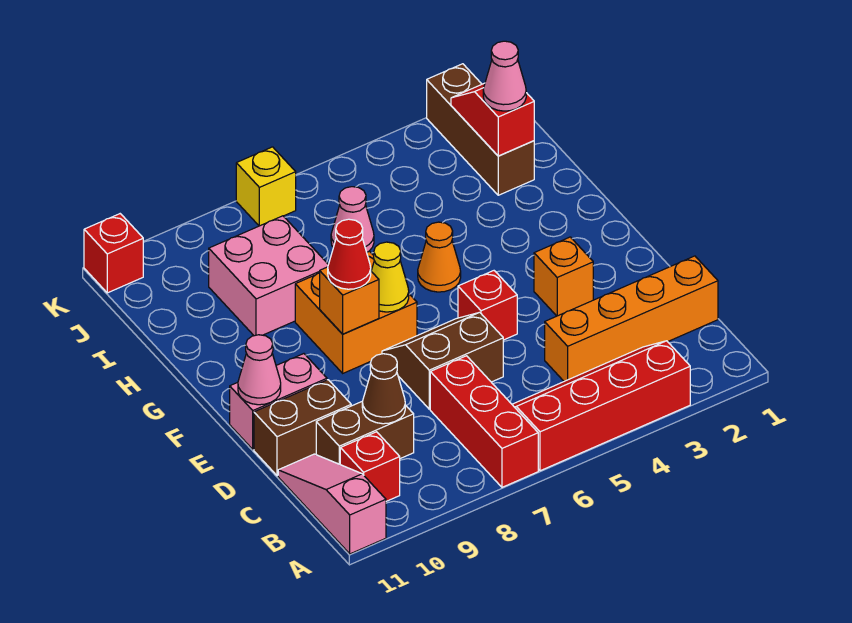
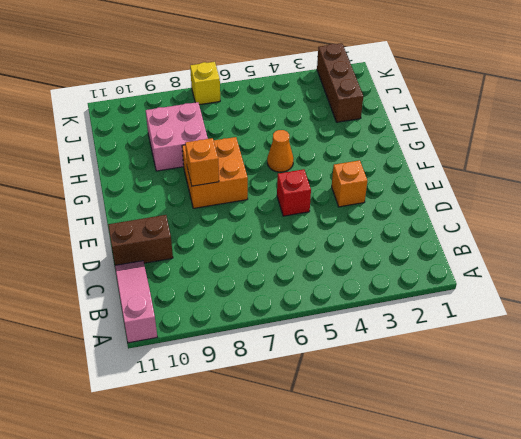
none -> red slope A3:B6 level 1 top A
none -> red brick A7:C7 level 1
none -> red brick B10 level 1

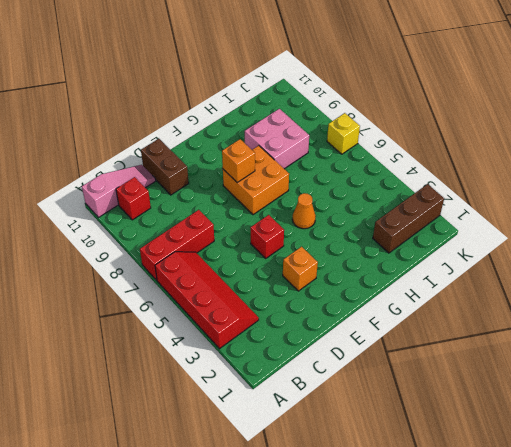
none -> orange brick C1:C4 level 1
none -> brown brick C9:C10 level 1
none -> brown slope D6:E7 level 1 top D

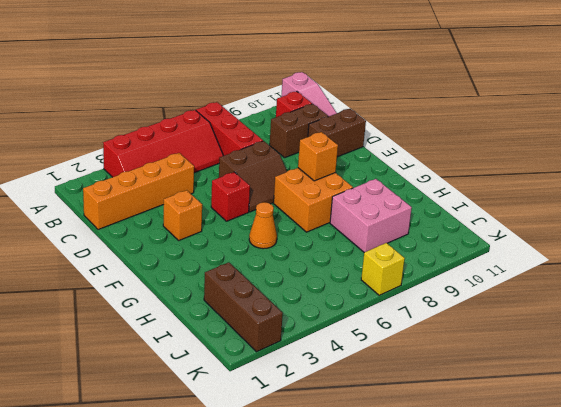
none -> pink brick E10:E11 level 1
none -> pink cone I6 level 1
none -> red brick K11 level 1

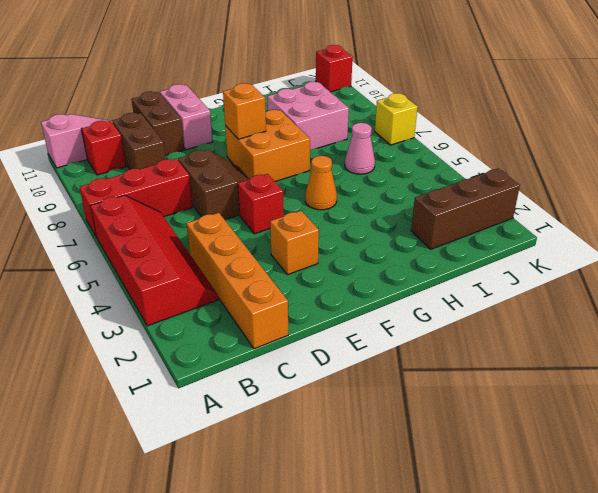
none -> brown cone C9 level 2
none -> pink cone E11 level 2
none -> yellow cone F7 level 2

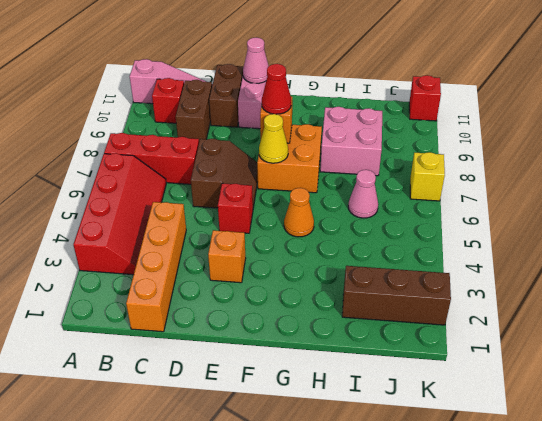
none -> brown cone C9 level 2
none -> red slope I2:J2 level 2 top I
none -> pink cone I2 level 3

